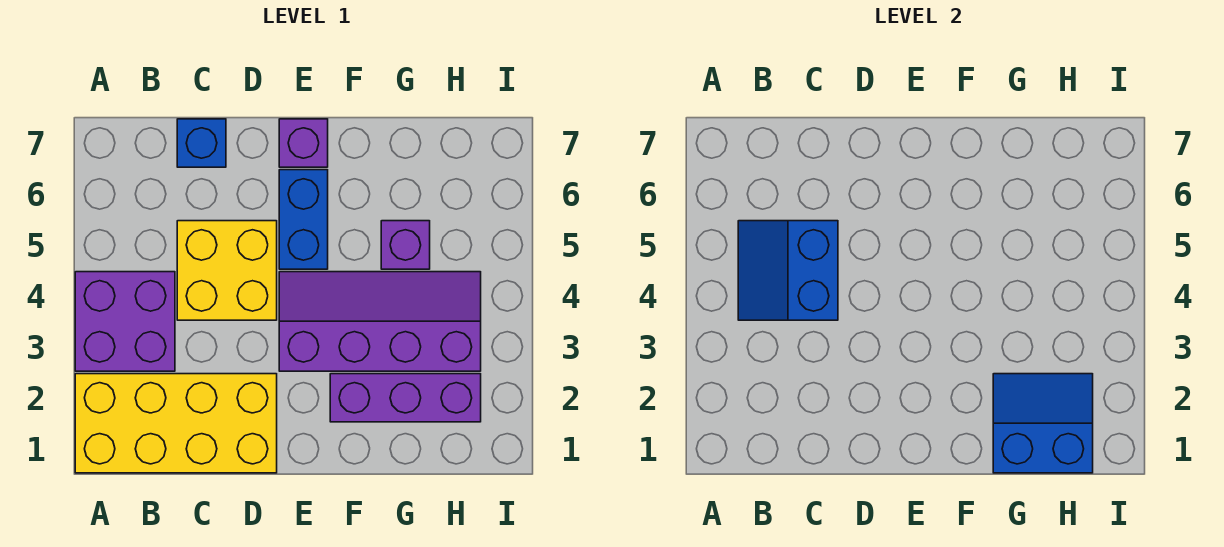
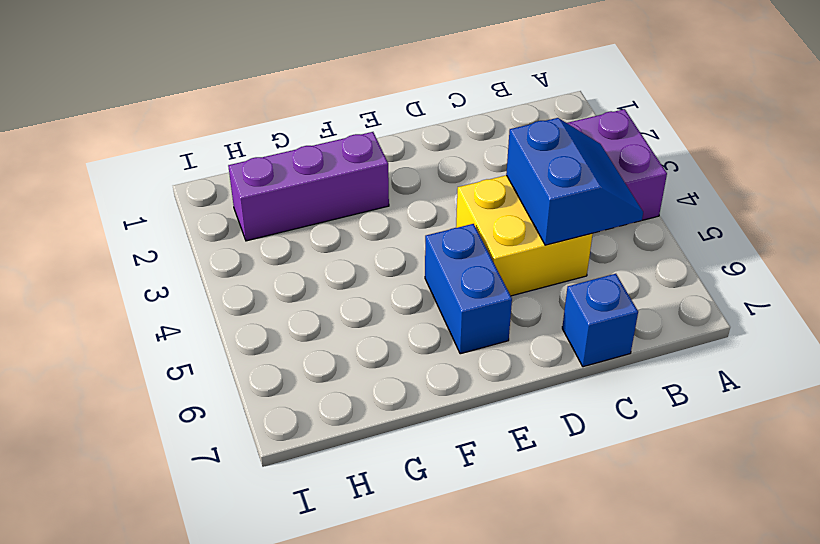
none -> yellow brick A1:D2 level 1
none -> purple slope E3:H4 level 1 top 3

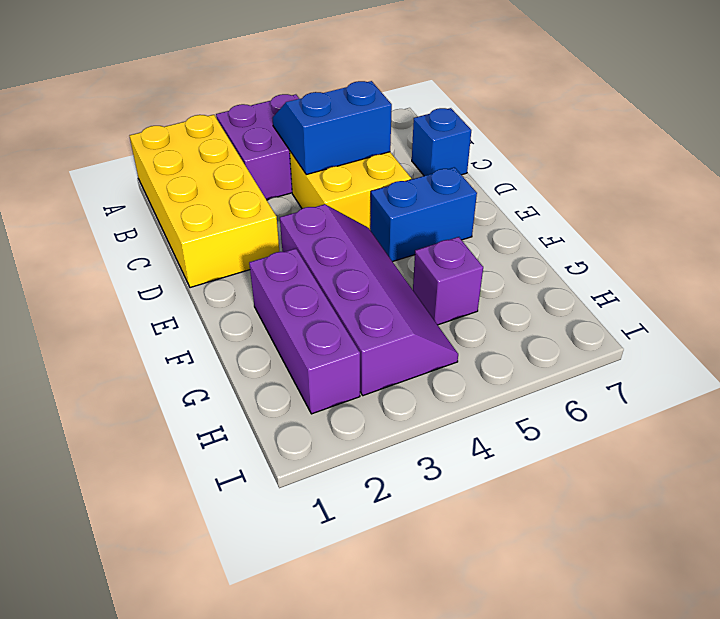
none -> purple brick E7 level 1
none -> blue slope G1:H2 level 2 top 1

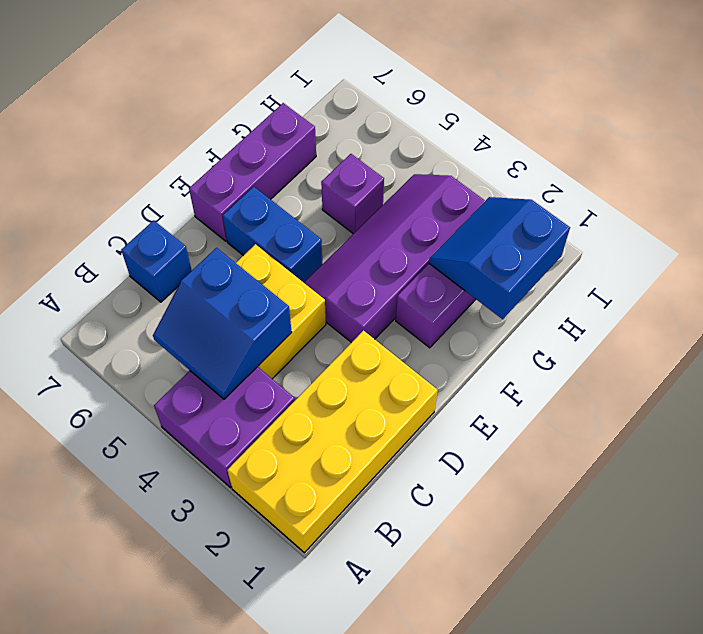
purple brick E7:G7 level 1 -> purple brick E7 level 1

